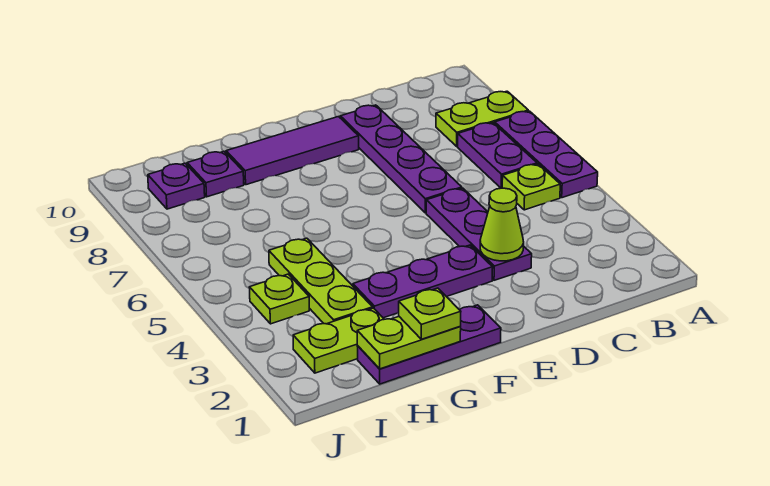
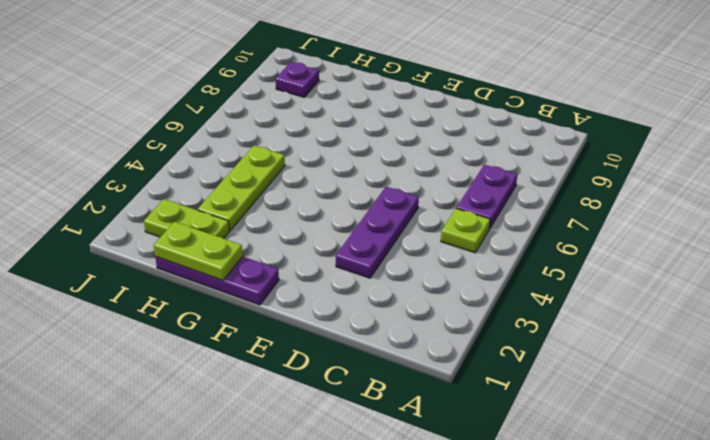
none -> purple plate A5:A7 level 1
none -> lime plate A8:B8 level 1
none -> purple plate D6:D9 level 1

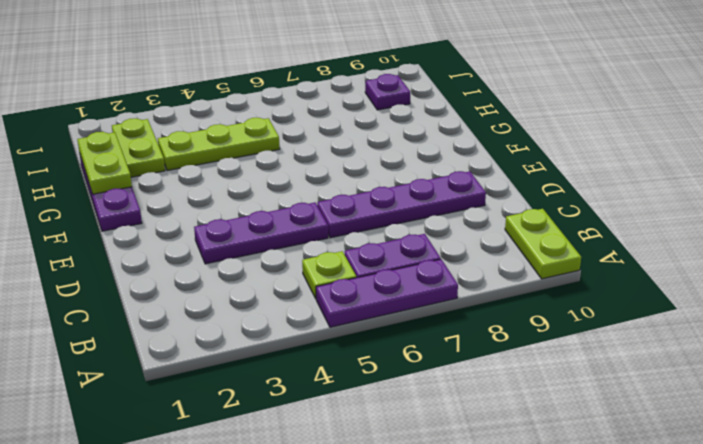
lime plate A10:B10 level 1 -> lime plate A8:B8 level 1
none -> purple plate E3:G3 level 1
none -> purple tile E9:G9 level 1
none -> purple plate H9 level 1

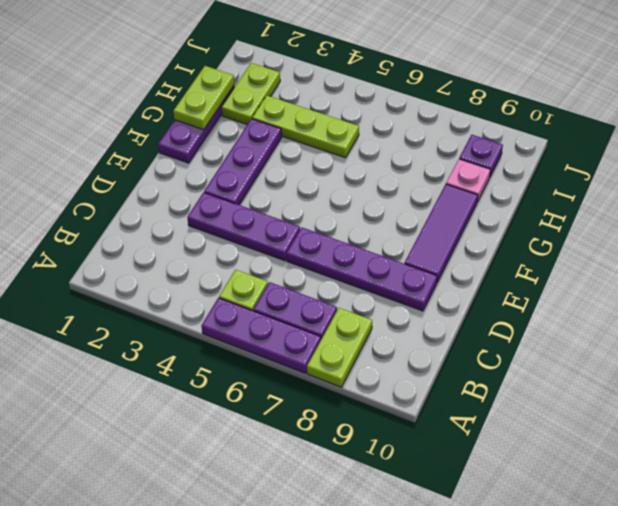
pink plate H9 level 1 -> purple plate H9 level 1
none -> lime plate I4 level 1
none -> lime cone D3 level 2
none -> lime plate G1 level 3

